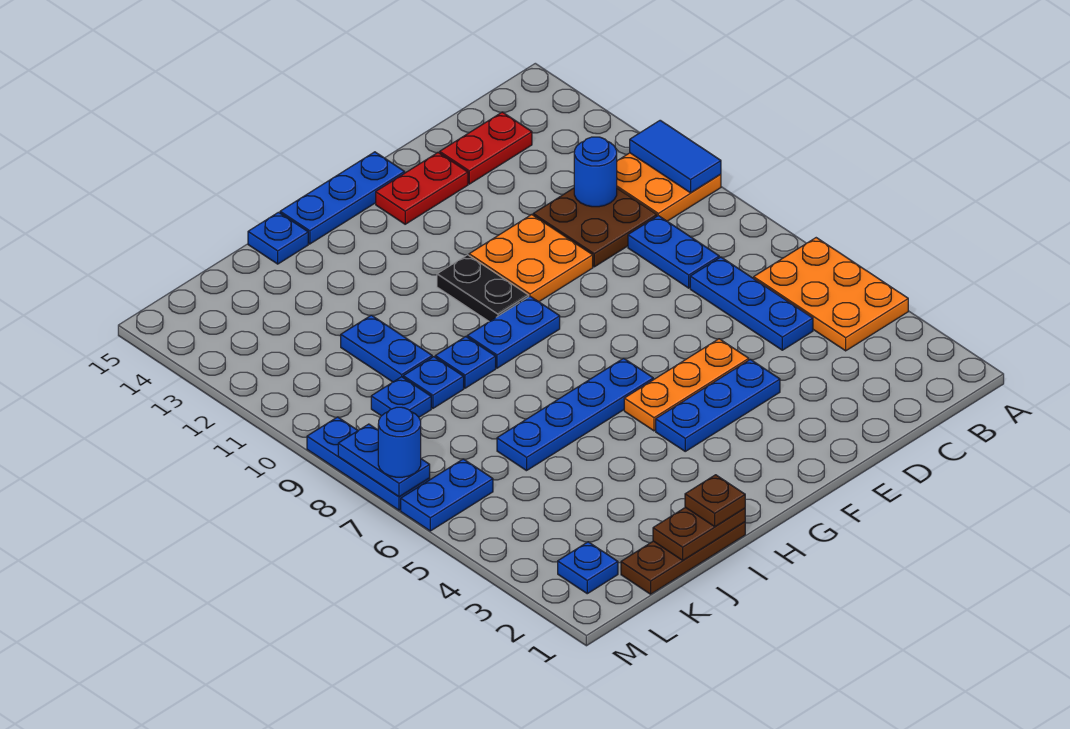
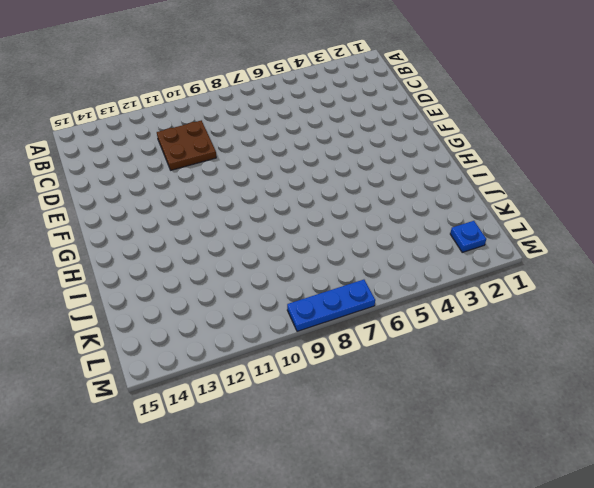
none -> orange plate A4:B6 level 1
none -> orange plate A10:B11 level 1
none -> blue plate C5:C7 level 1

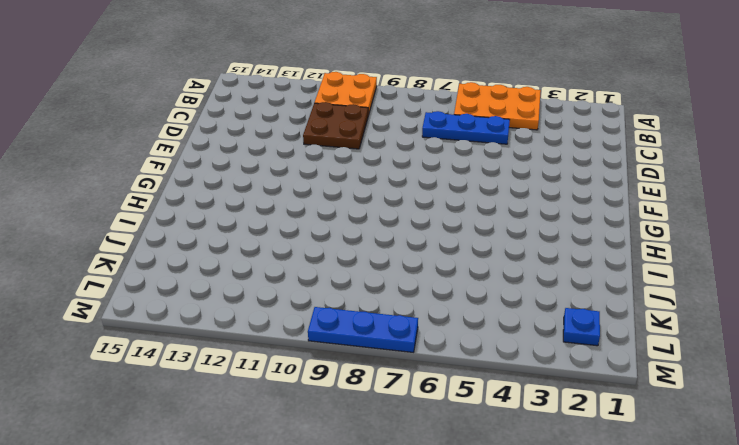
none -> blue plate C8:C9 level 1
none -> red plate C14:D14 level 1
none -> blue plate E4:G4 level 1

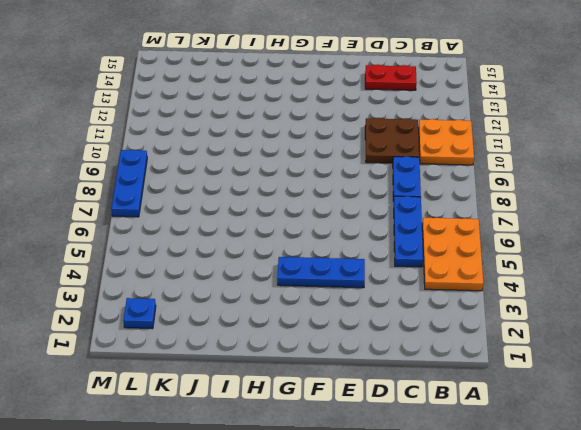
none -> orange plate E5:G5 level 1
none -> orange plate E10:F11 level 1
none -> red plate E14:F14 level 1

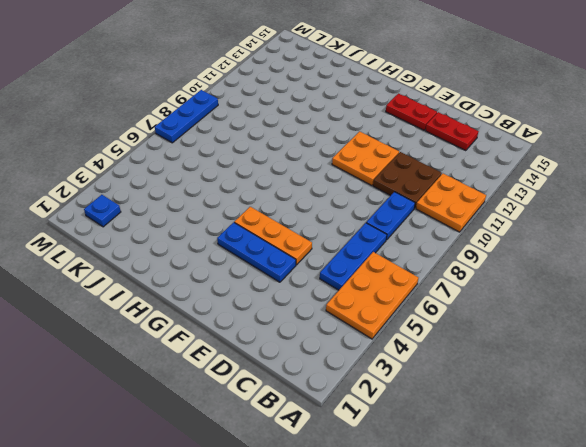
none -> blue plate F15:H15 level 1
none -> blue plate G6:J6 level 1
none -> blue plate G9:H9 level 1

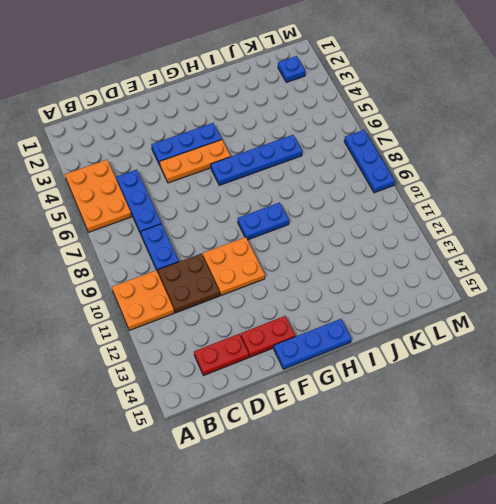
none -> black plate G10:G11 level 1
none -> brown plate I1:K1 level 1
none -> blue plate I9 level 1

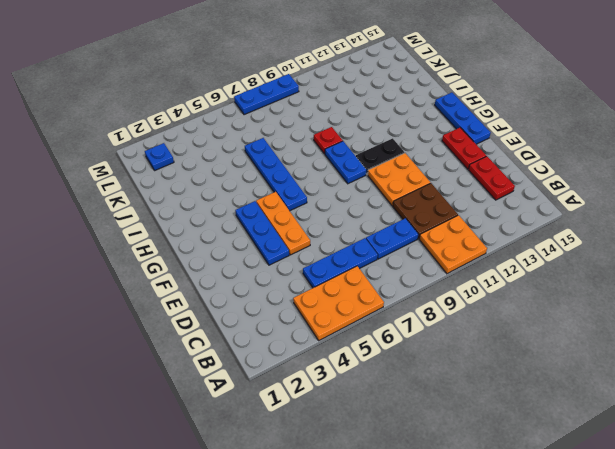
red plate I9 level 1 -> blue plate I9 level 1
none -> brown plate I1:K1 level 1
none -> blue plate I15 level 1
none -> blue plate J9 level 1

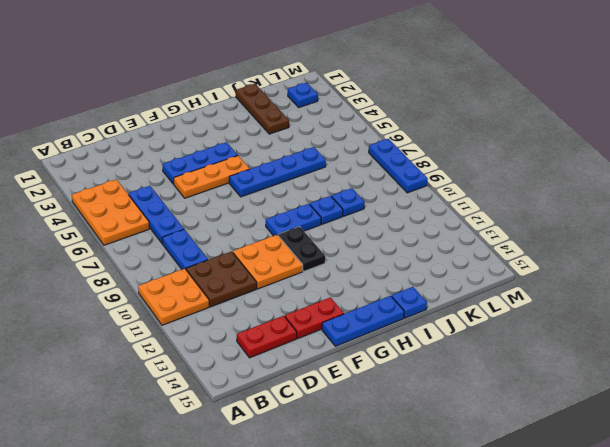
brown plate J1:J3 level 1 -> brown plate I1:K1 level 1
none -> blue plate J10:J11 level 1
none -> blue plate K9 level 1
none -> blue plate L6:M6 level 1

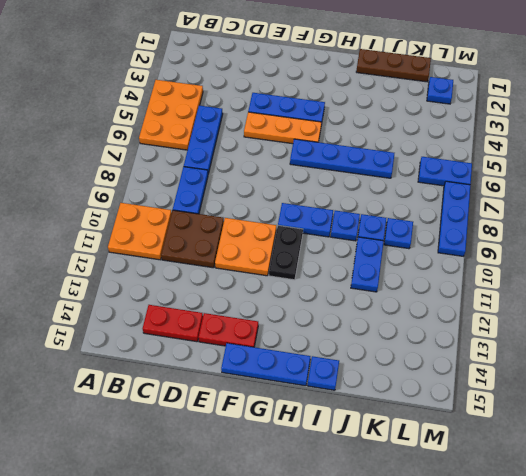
none -> blue tile A10:A11 level 2
none -> blue round brick C11 level 2
none -> brown plate I1:J1 level 2

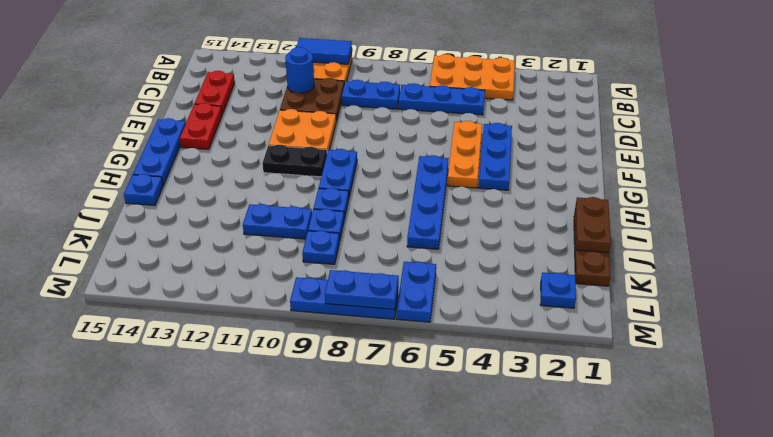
none -> brown plate I1 level 3
none -> blue round brick M7 level 3

